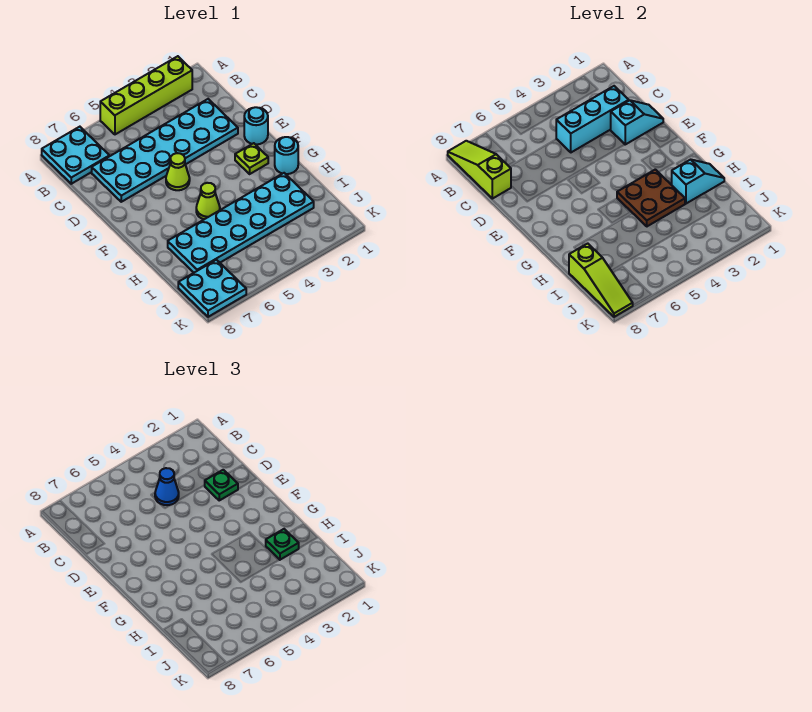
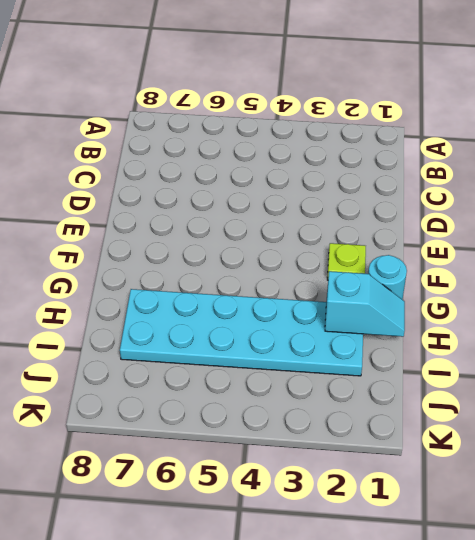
none -> lime brick A2:A5 level 1
none -> cyan plate A7:B8 level 1
none -> cyan plate C2:D7 level 1

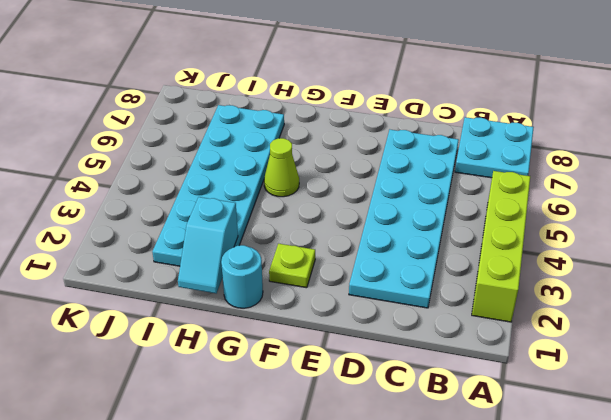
none -> cyan round brick E1 level 1
none -> lime cone E5 level 1
none -> cyan plate J7:K8 level 1

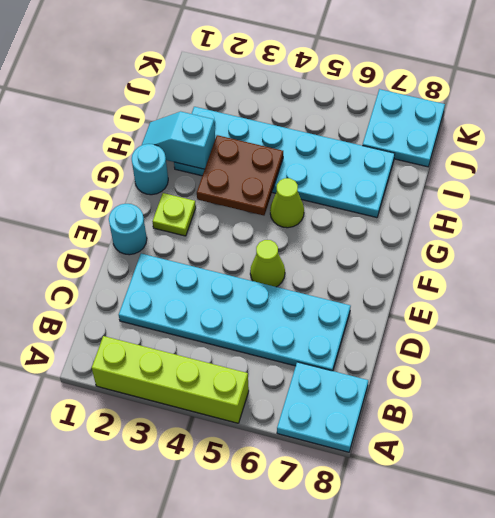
none -> lime slope A8:C8 level 2 top C
none -> cyan brick C2:C4 level 2
none -> cyan slope D1:D2 level 2 top 2

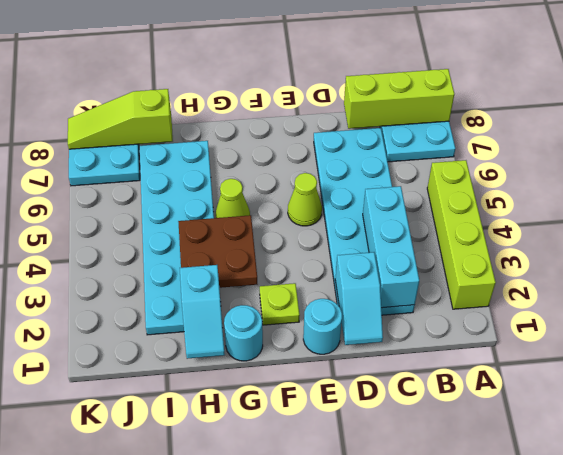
lime brick A8:C8 level 2 -> lime slope A8:C8 level 2 top C
none -> blue cone C4 level 3
none -> green plate D2 level 3
none -> green plate H2 level 3

